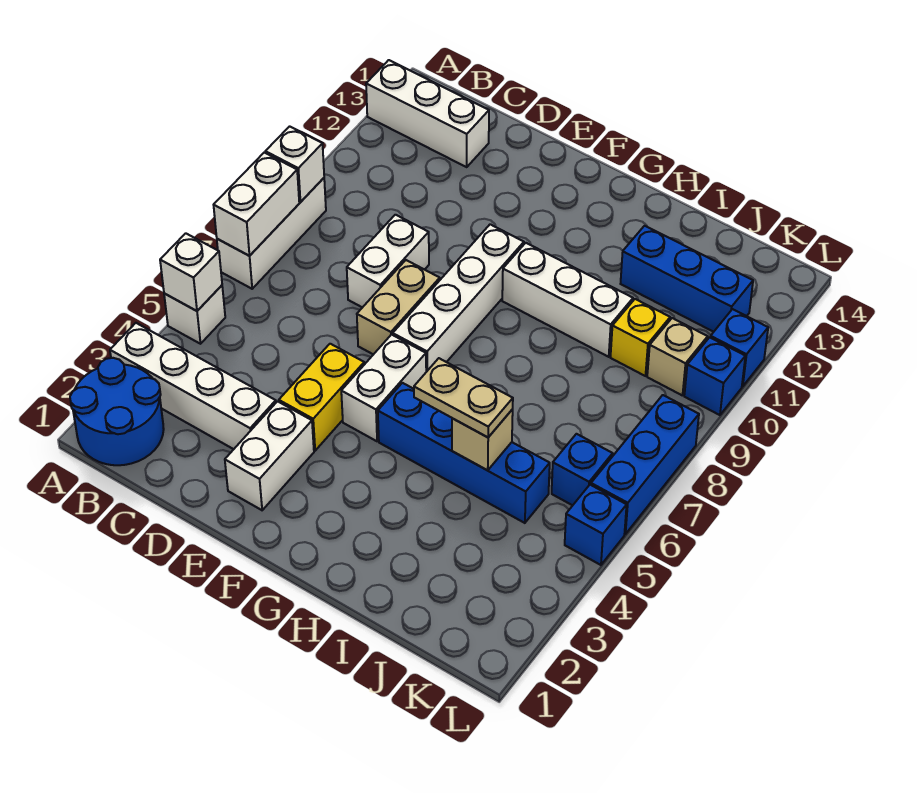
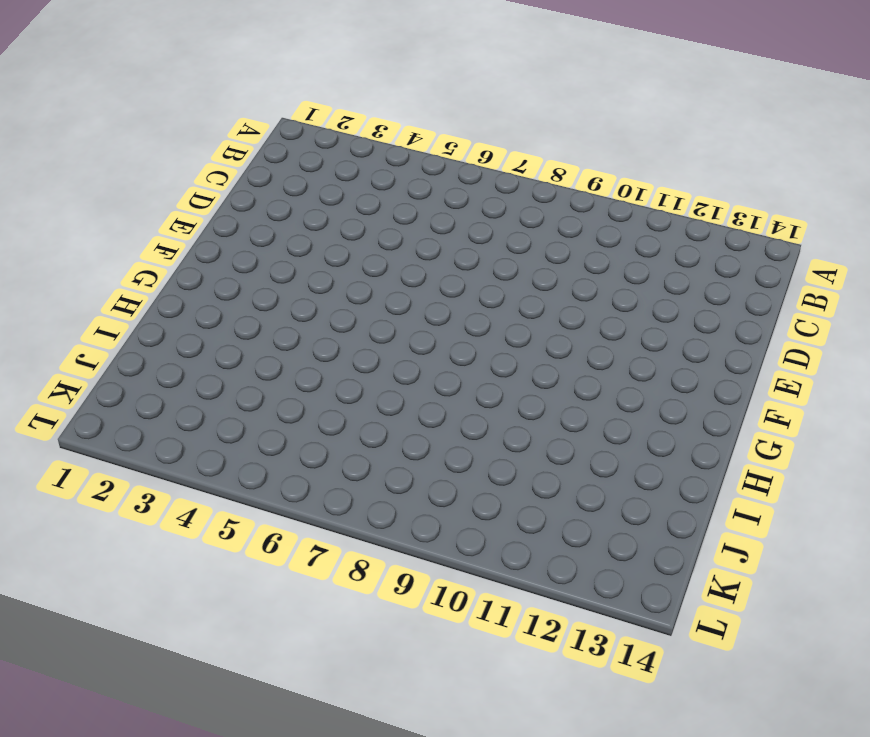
none -> blue round brick A1:B2 level 1
none -> white brick A3:D3 level 1
none -> white brick A5 level 1

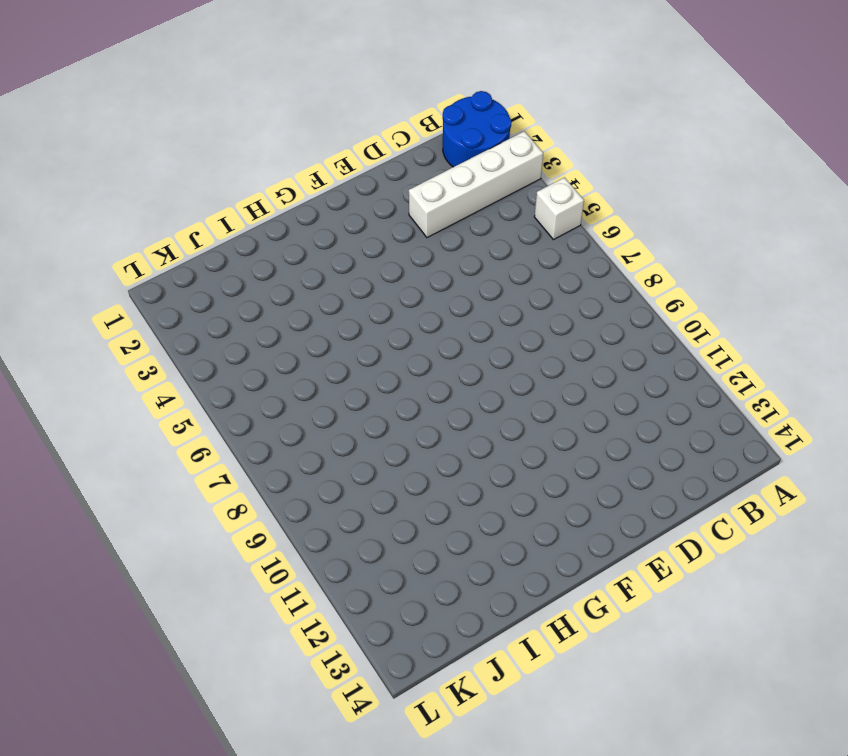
none -> white brick A7:A9 level 1
none -> white brick A13:C13 level 1
none -> white brick D8:D9 level 1

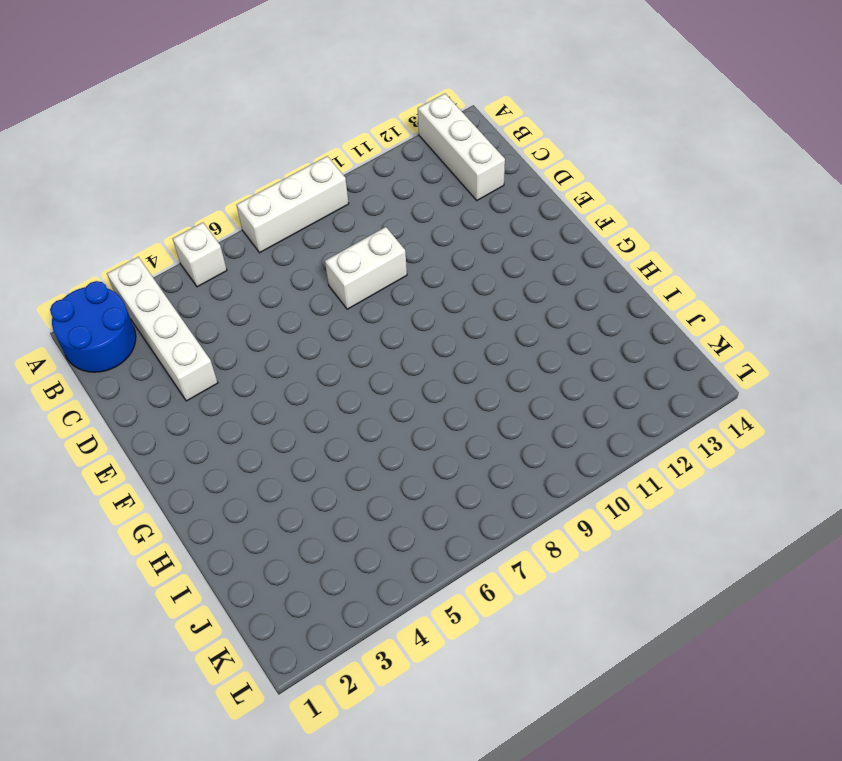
none -> white brick E2:E3 level 1
none -> yellow brick E4:E5 level 1
none -> tan brick E7:E8 level 1

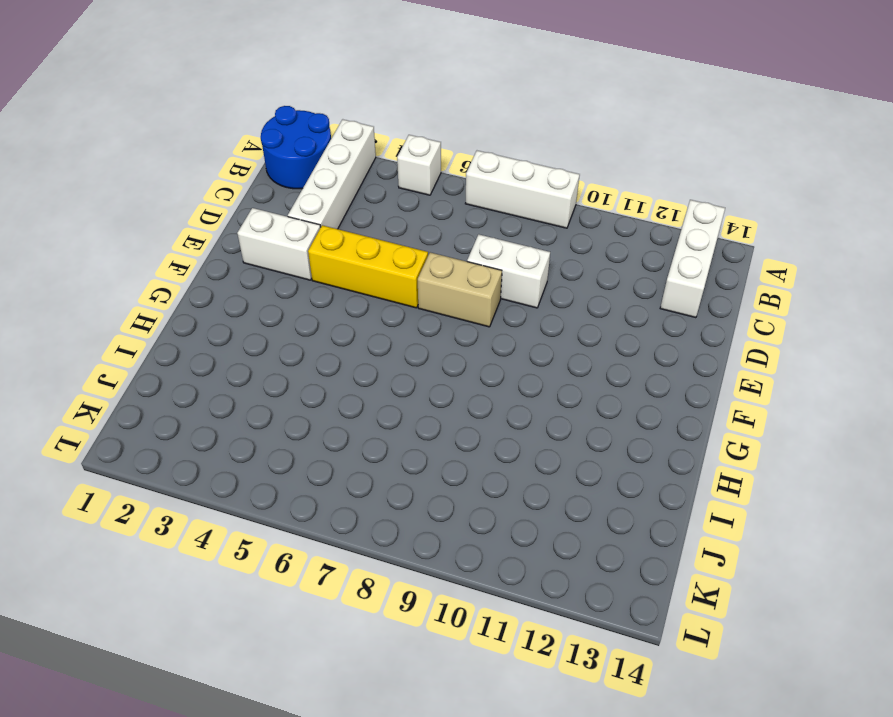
yellow brick E4:E6 level 1 -> yellow brick E4:E5 level 1
none -> white brick F5:F6 level 1
none -> white brick F7:F10 level 1
none -> blue brick G5:J5 level 1

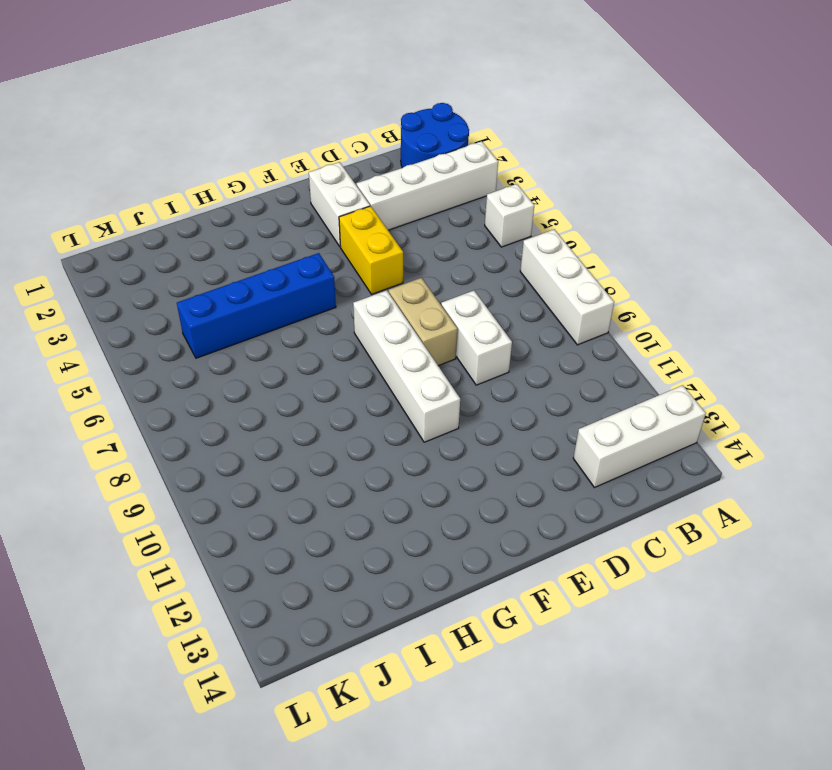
none -> white brick F5:F6 level 1
none -> white brick G10:I10 level 1
none -> blue brick I12:K12 level 1

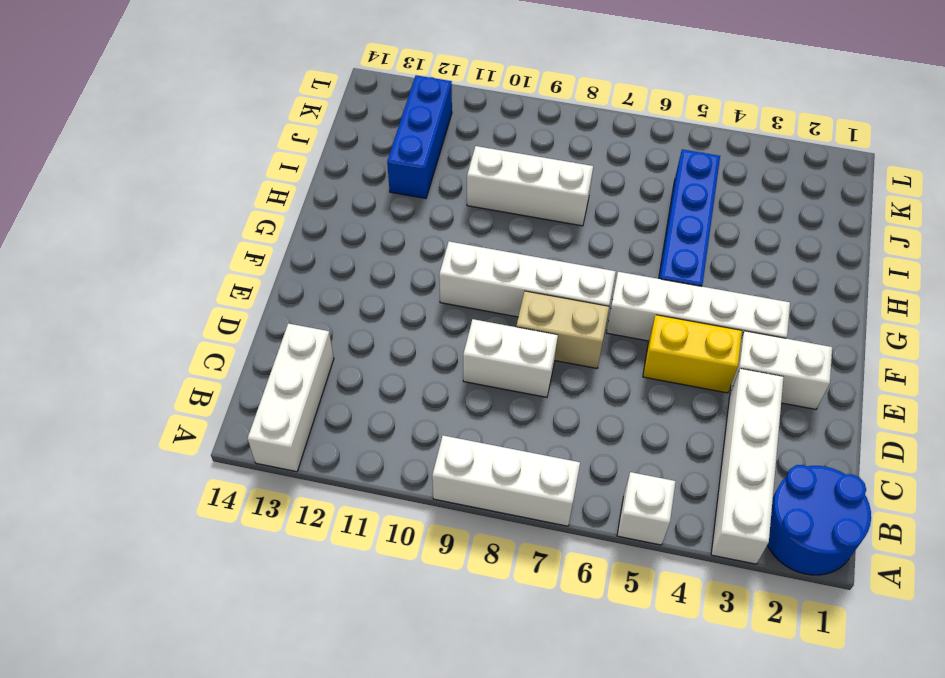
white brick F3:F6 level 1 -> white brick F5:F6 level 1
white brick I8:I10 level 1 -> white brick G10:I10 level 1
none -> yellow brick J10 level 1
none -> blue brick K6 level 1
none -> tan brick K10 level 1

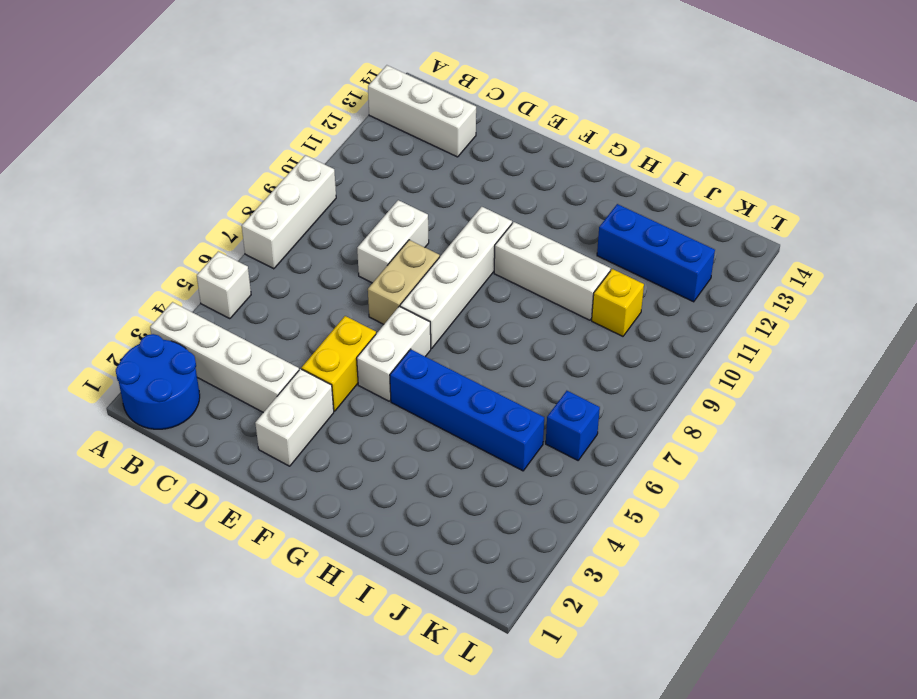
none -> tan brick K10 level 1
none -> blue brick L5 level 1
none -> blue brick L6:L8 level 1

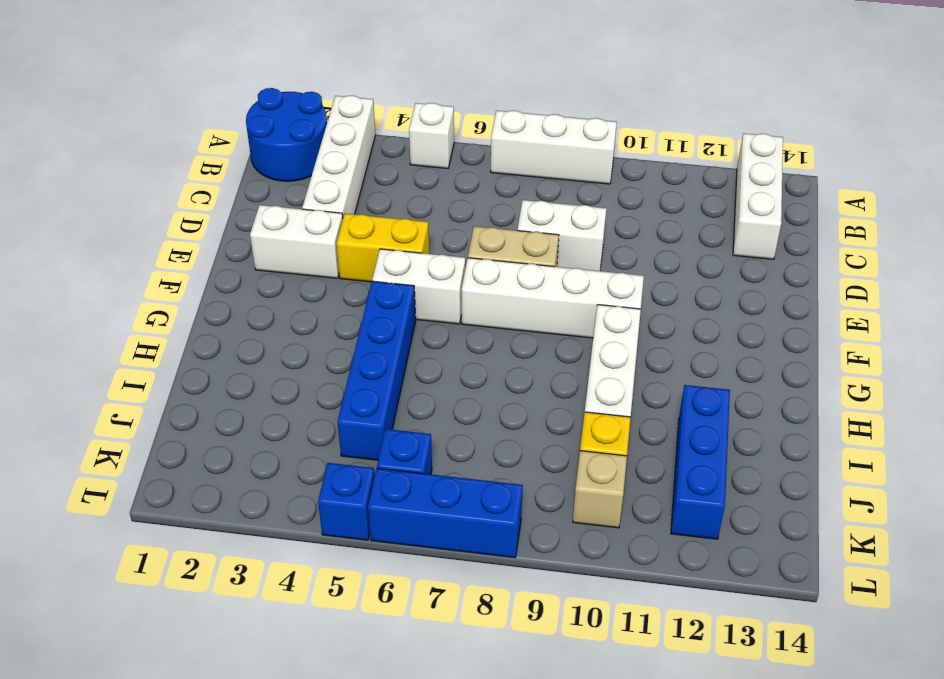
none -> blue brick L10 level 1
none -> blue brick L11 level 1
none -> white brick A5 level 2

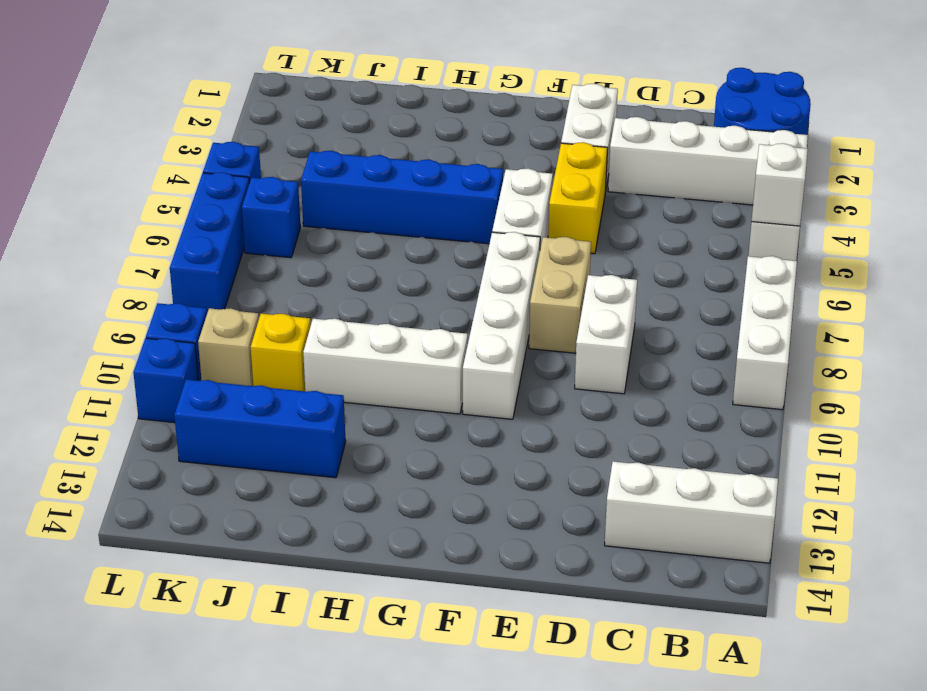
none -> white brick A7:A8 level 2
none -> white brick A9 level 2
none -> tan brick I5 level 2

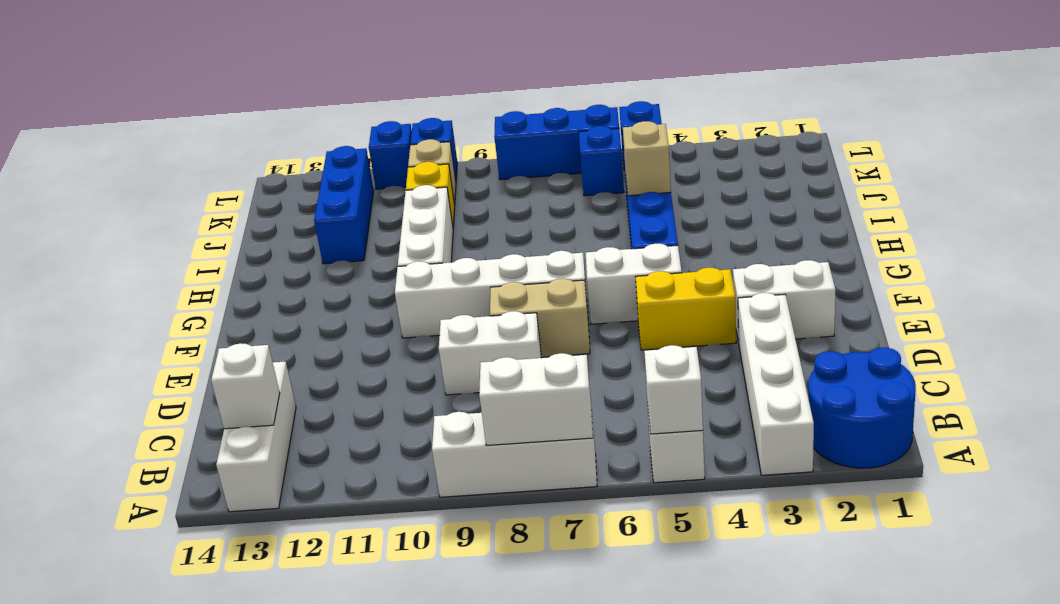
white brick B13 level 2 -> white brick A9 level 2
none -> tan plate H5:I5 level 3

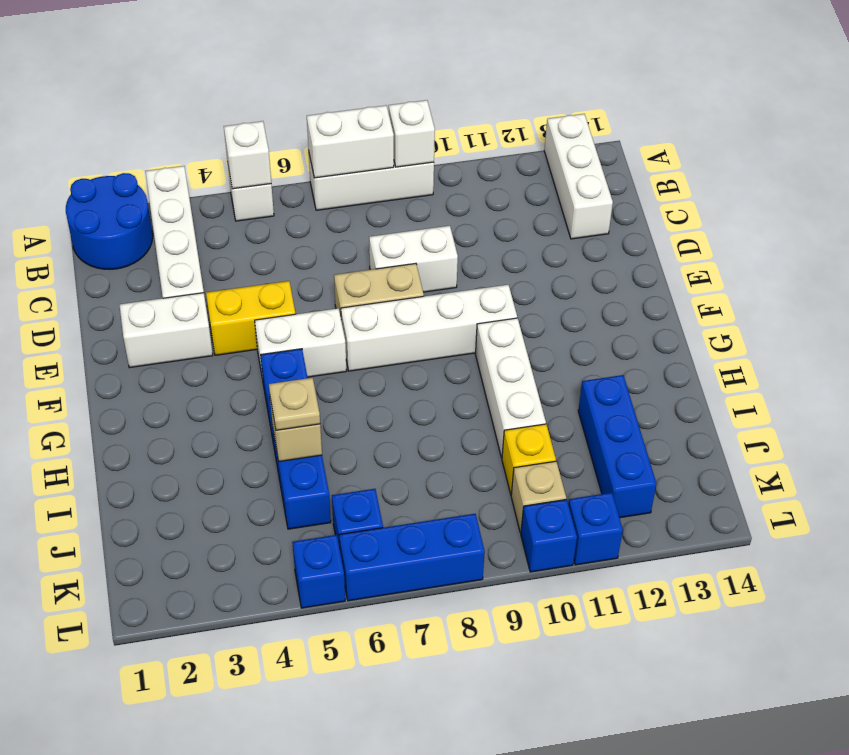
tan plate I5 level 3 -> tan plate H5:I5 level 3

